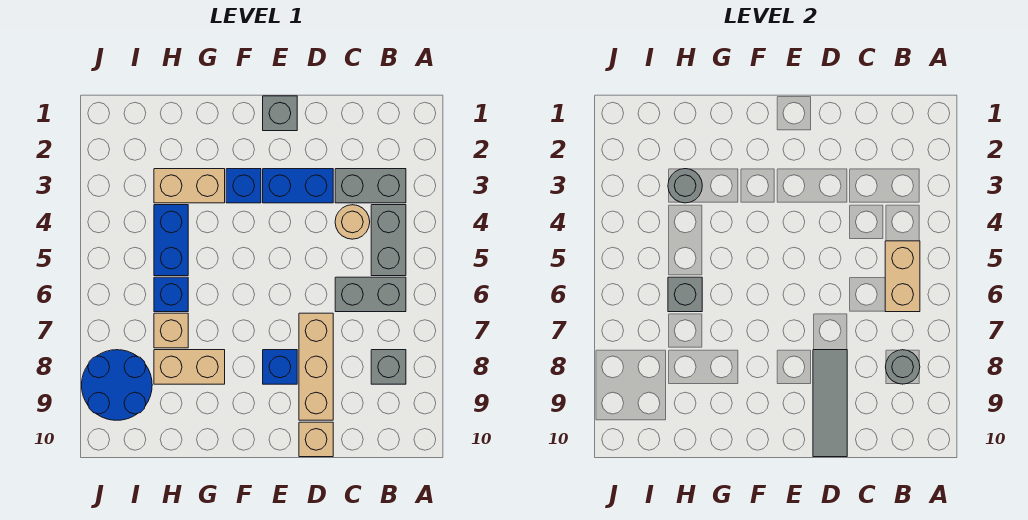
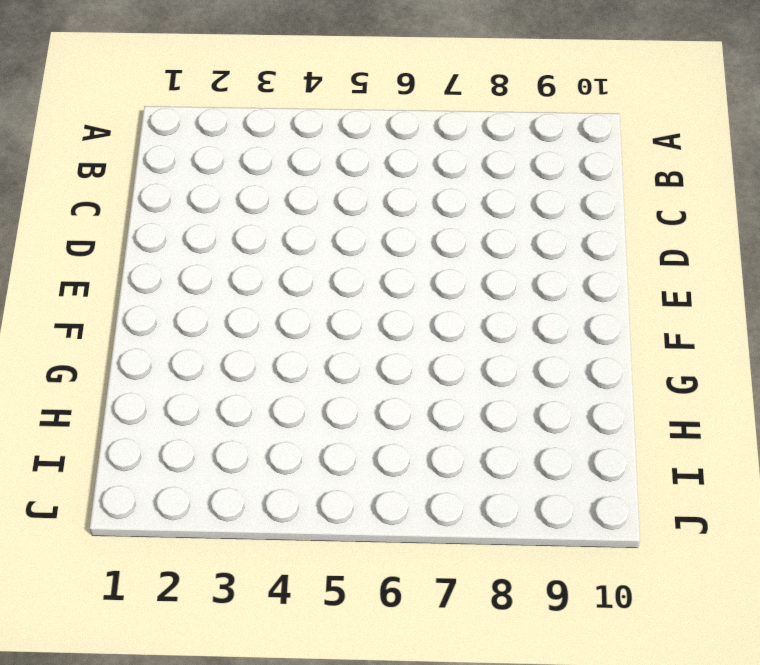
none -> grey brick B3:C3 level 1
none -> grey brick B4:B5 level 1
none -> grey brick B6:C6 level 1

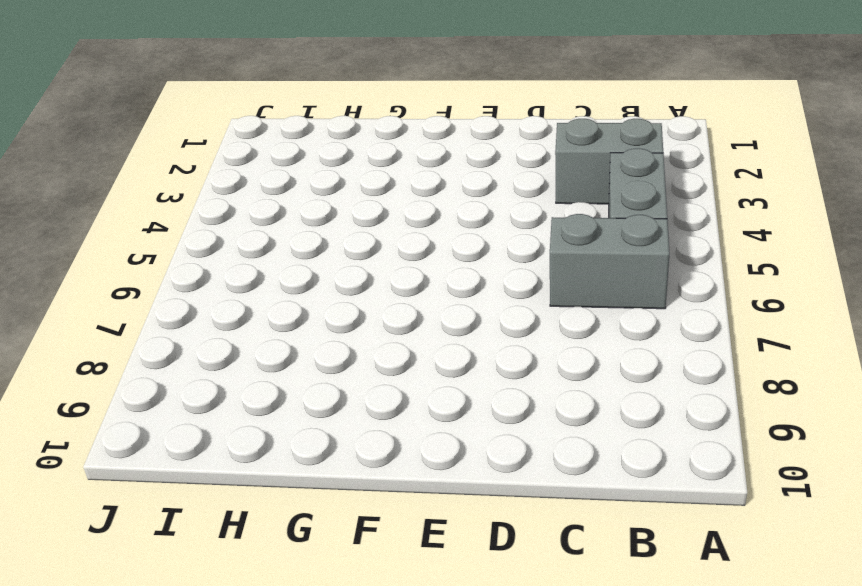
none -> grey brick B8 level 1
none -> tan round brick C4 level 1
none -> blue brick D3:E3 level 1

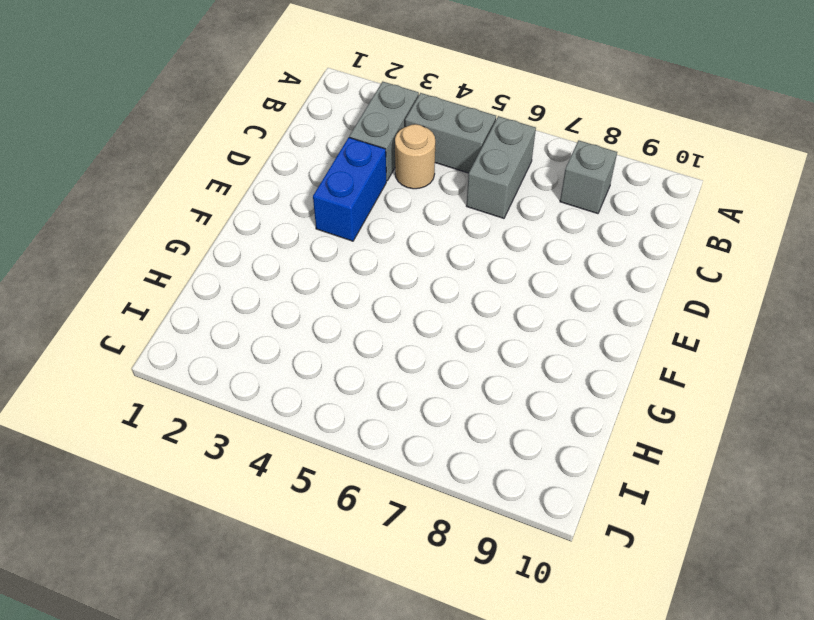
none -> tan brick D7:D9 level 1
none -> tan brick D10 level 1
none -> grey brick E1 level 1

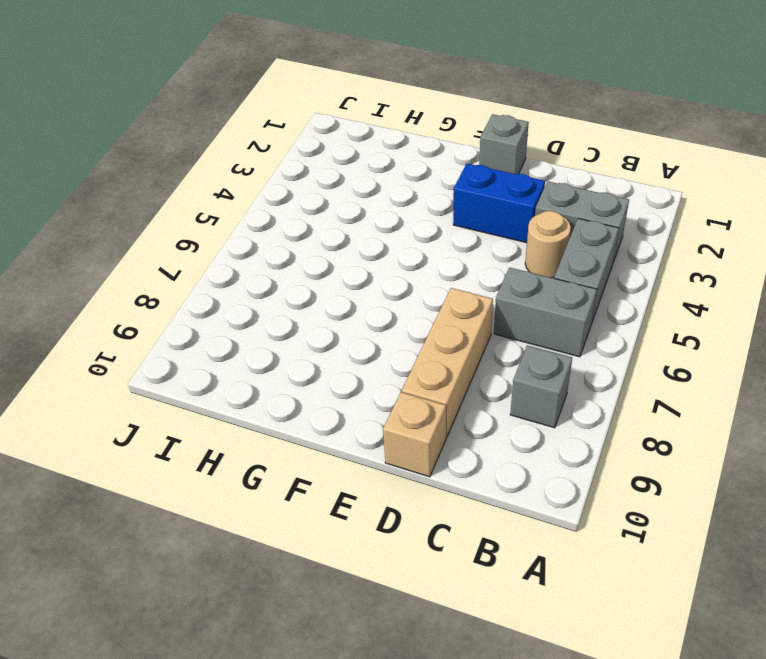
none -> blue brick E8 level 1
none -> blue brick F3 level 1
none -> tan brick G3:H3 level 1

